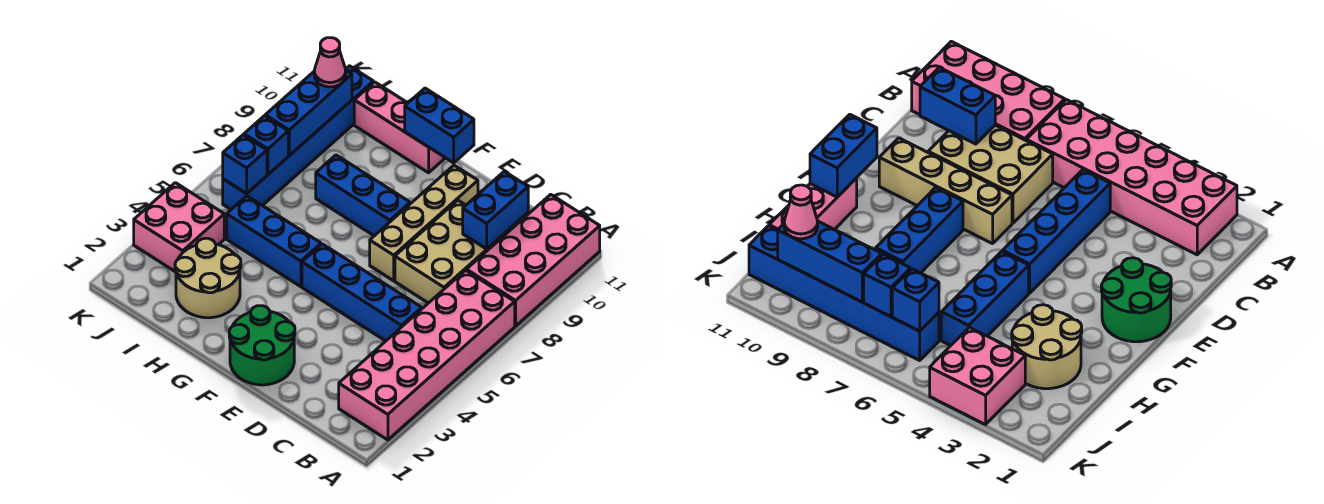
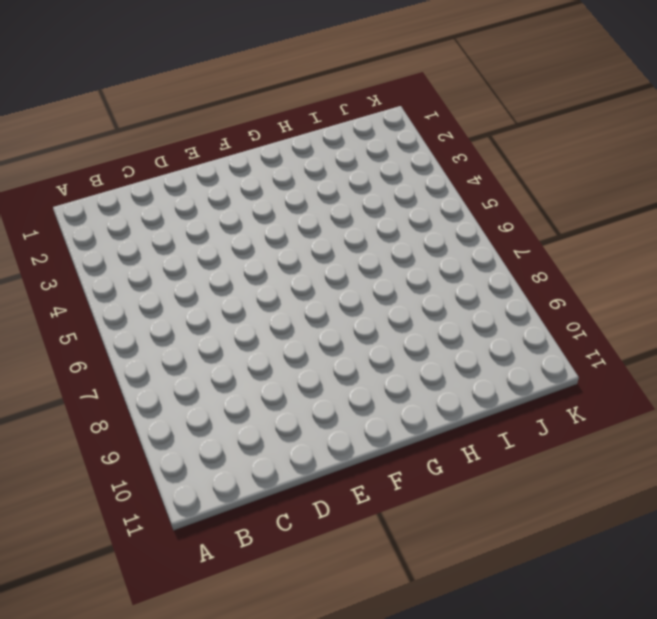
none -> pink brick A2:B7 level 1
none -> pink brick A8:B11 level 1
none -> blue brick C5:F5 level 1

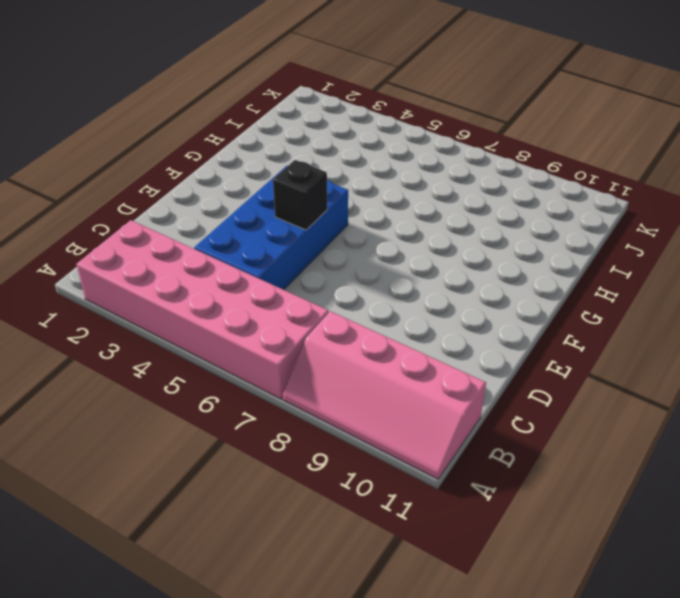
pink slope A8:B11 level 1 top B -> pink brick A8:B11 level 1
blue brick C4:F5 level 1 -> blue brick C5:F5 level 1
black brick E5 level 2 -> none
none -> tan brick C7:D9 level 1
none -> green round brick E1:F2 level 1
none -> tan brick E7:E10 level 1

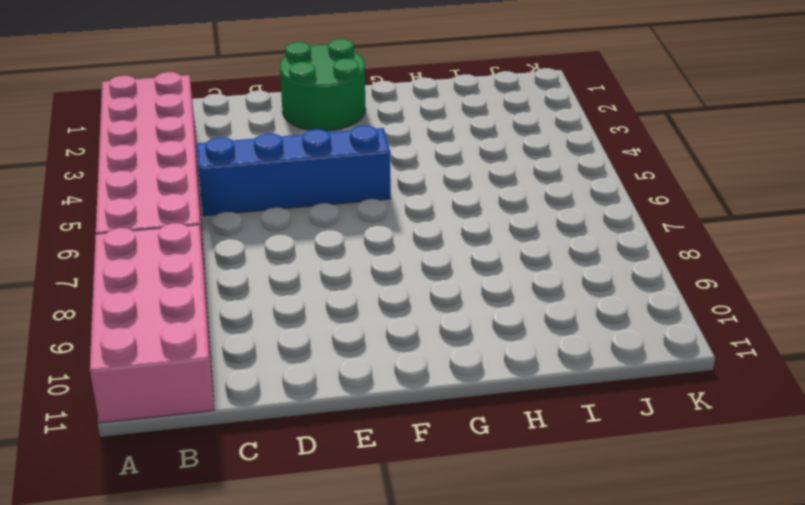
none -> tan brick C7:D9 level 1
none -> tan brick E7:E10 level 1
none -> blue brick F8:H8 level 1

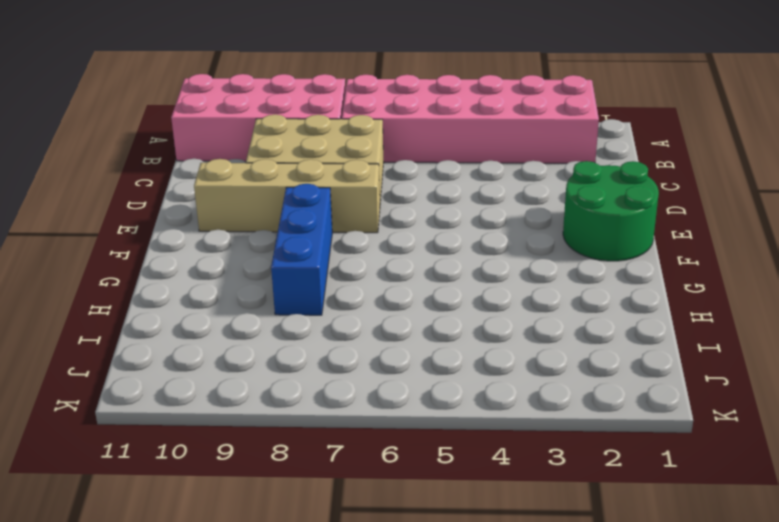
none -> blue brick C5:F5 level 1
none -> blue brick G5:I5 level 1
none -> pink brick G11:I11 level 1

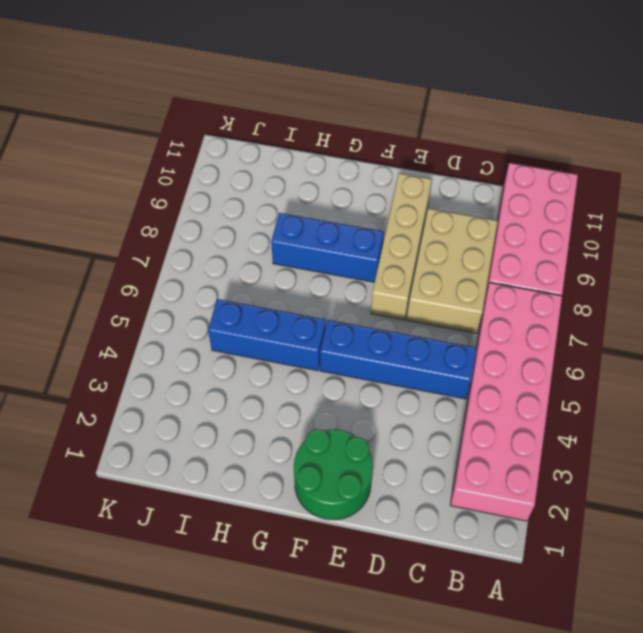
none -> pink brick G11:I11 level 1
none -> tan round brick H2:I3 level 1
none -> pink brick J3:K4 level 1

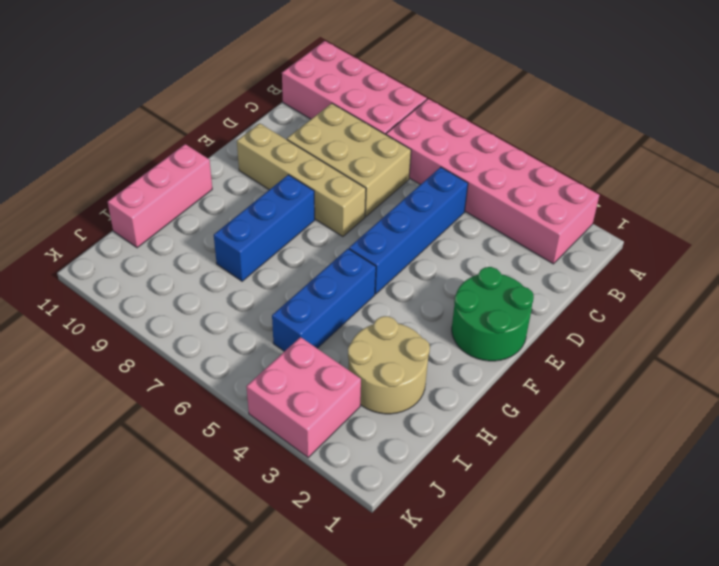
none -> blue brick J6:J11 level 1
none -> blue brick C9:C10 level 2
none -> blue brick F11:G11 level 2

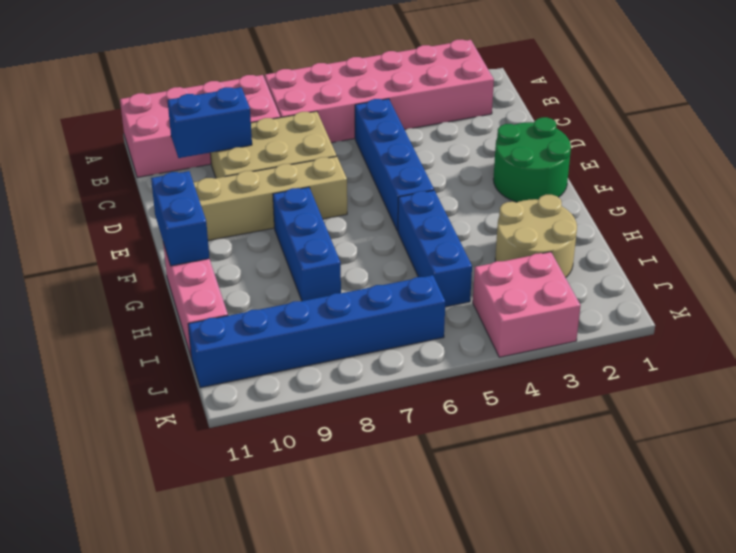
none -> blue brick J6 level 2
none -> blue brick J7 level 2
none -> blue brick J8:J10 level 2

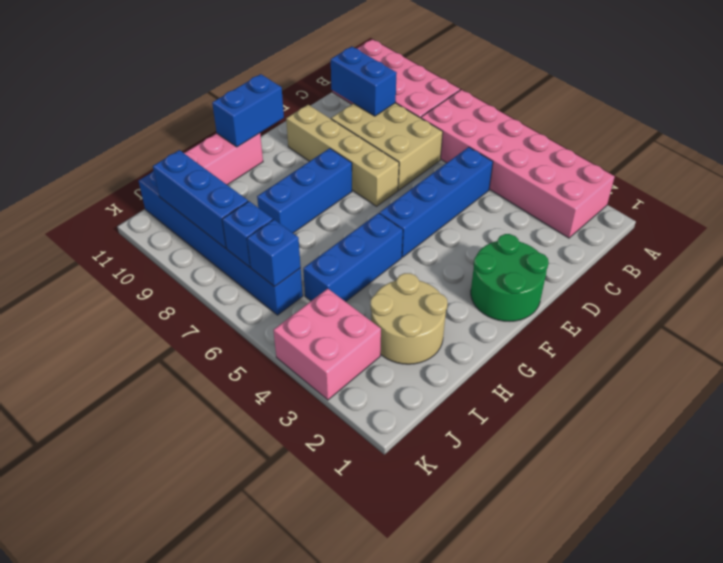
none -> pink cone J10 level 3

